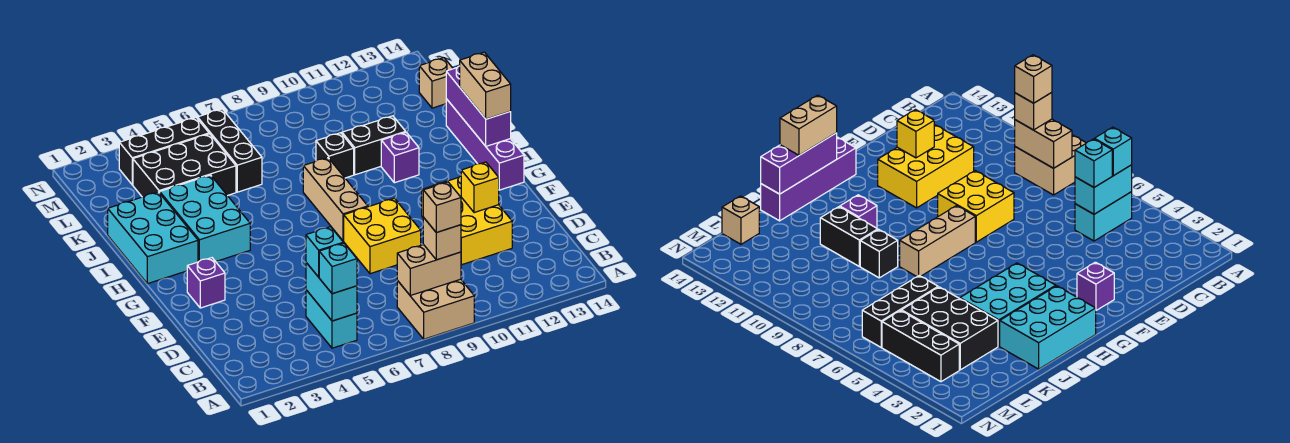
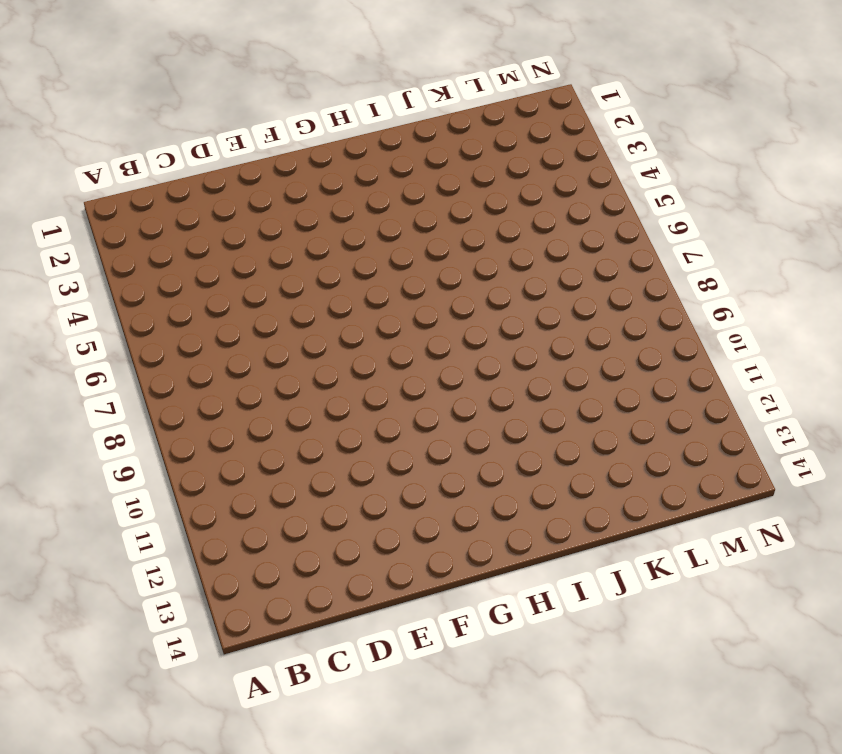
none -> tan brick A8:B9 level 1
none -> cyan brick B5:C5 level 1
none -> yellow brick D11:F12 level 1

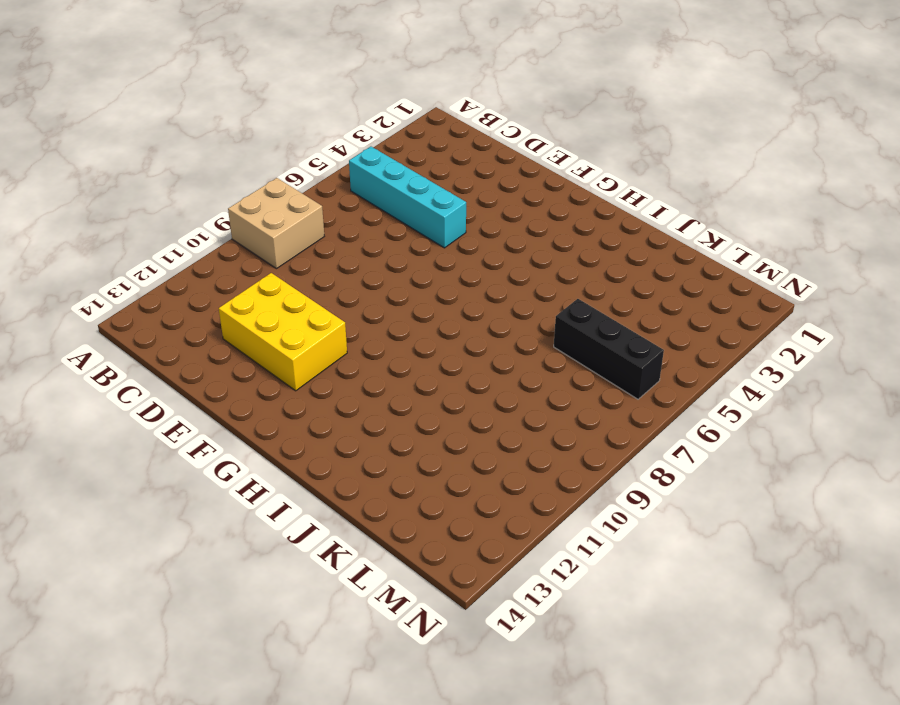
cyan brick B5:E5 level 1 -> cyan brick B5:C5 level 1
none -> yellow brick E8:F9 level 1
none -> purple brick F2 level 1
none -> tan brick G8:I8 level 1

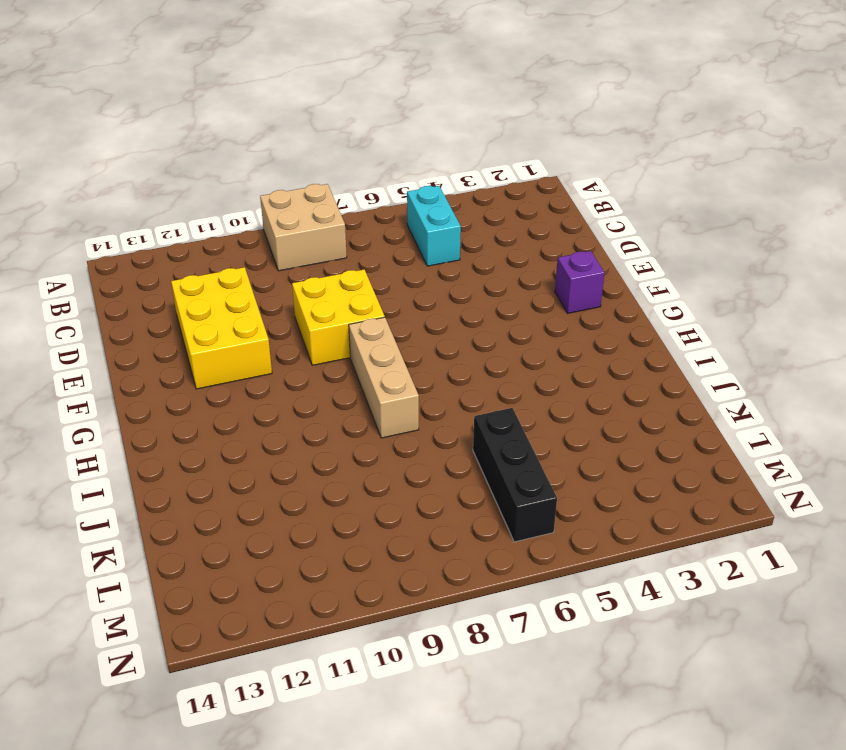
none -> purple brick G14:J14 level 1
none -> cyan brick H1:J2 level 1
none -> cyan brick H3:J4 level 1

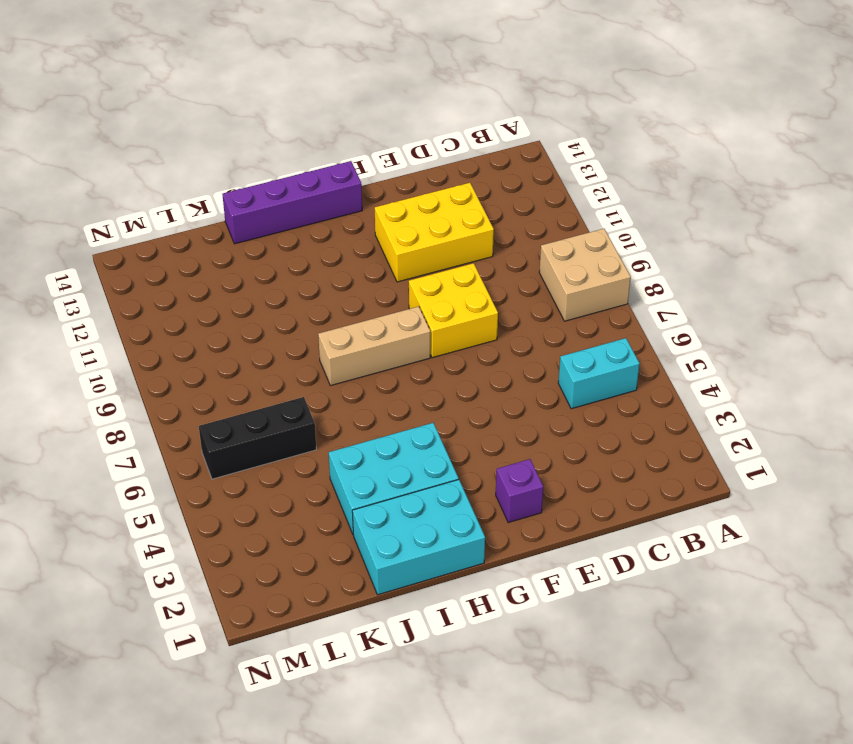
none -> purple brick I11 level 1
none -> black brick J9 level 1
none -> black brick J10:J11 level 1

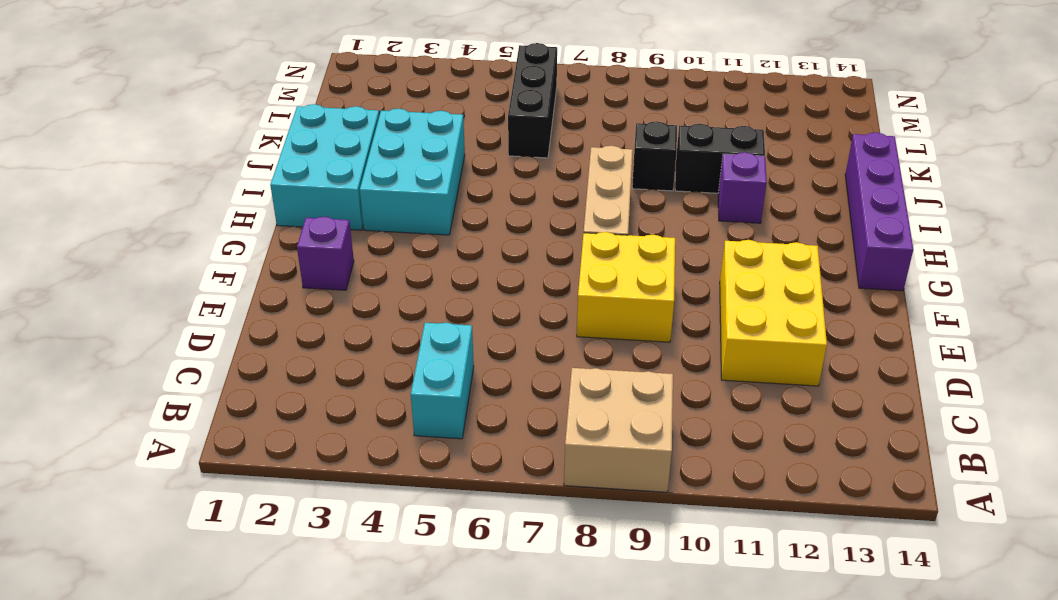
none -> black brick K3:L5 level 1
none -> tan brick L14 level 1
none -> black brick M3:M5 level 1

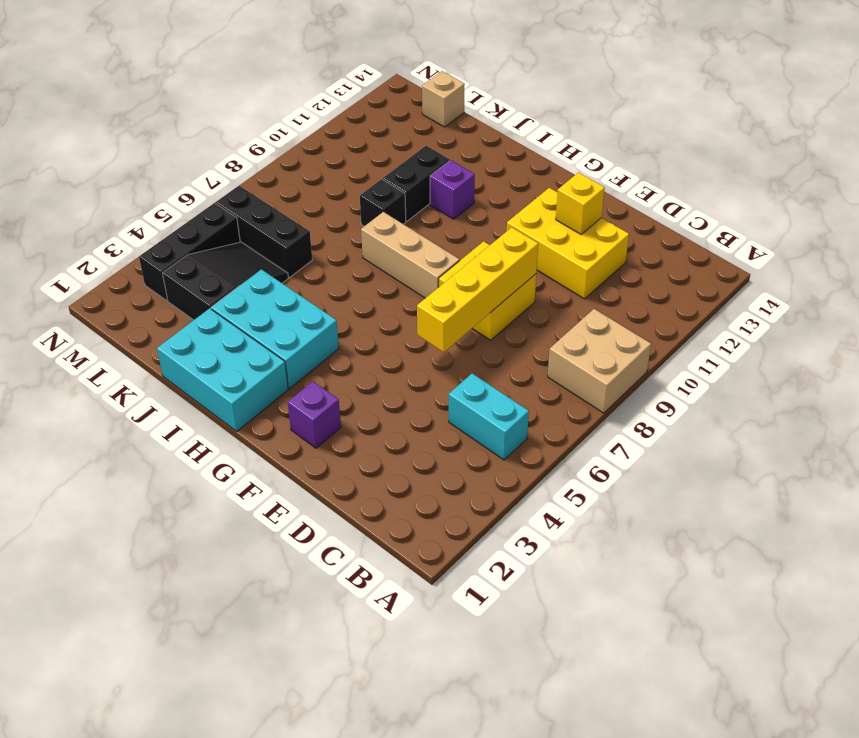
yellow brick E6:E9 level 2 -> none
black slope K3:L5 level 1 top 3 -> black brick K3:L5 level 1
none -> purple brick G14:J14 level 1
none -> cyan brick B5:C5 level 2
none -> tan brick B8:B9 level 2

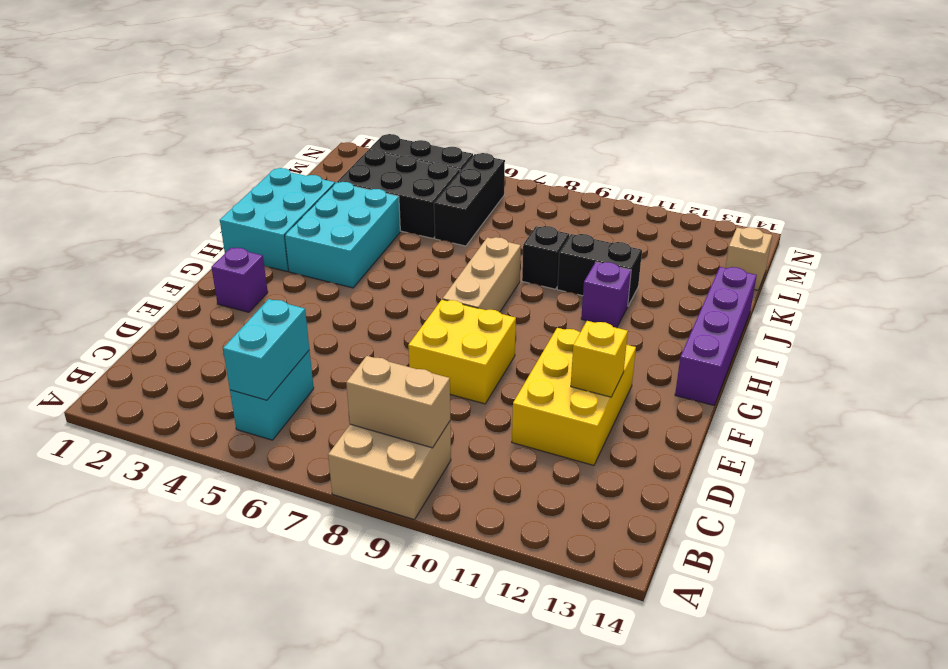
none -> purple brick H14:J14 level 2
none -> cyan brick B5 level 3
none -> tan brick B9 level 3

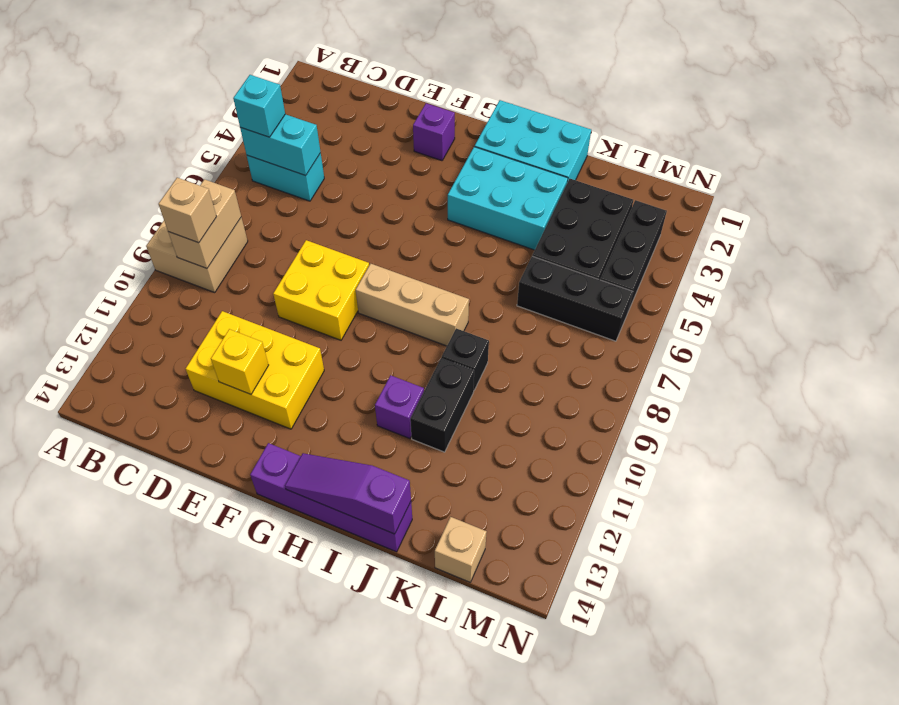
purple slope H14:J14 level 2 top J -> purple brick H14:J14 level 2
none -> cyan brick C5 level 3
none -> tan brick H14:I14 level 3
none -> tan brick B9 level 4

